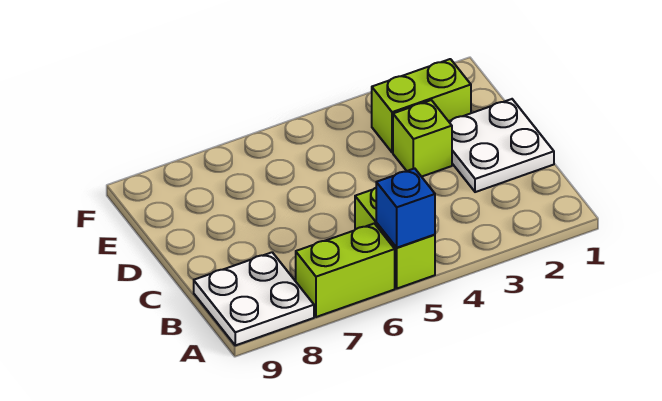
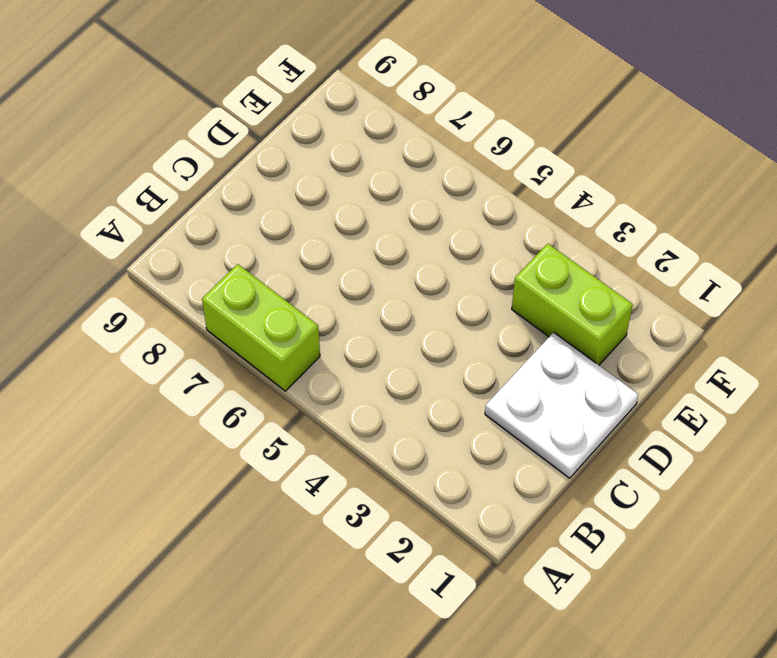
none -> lime brick A5:B5 level 1
none -> white plate A8:B9 level 1

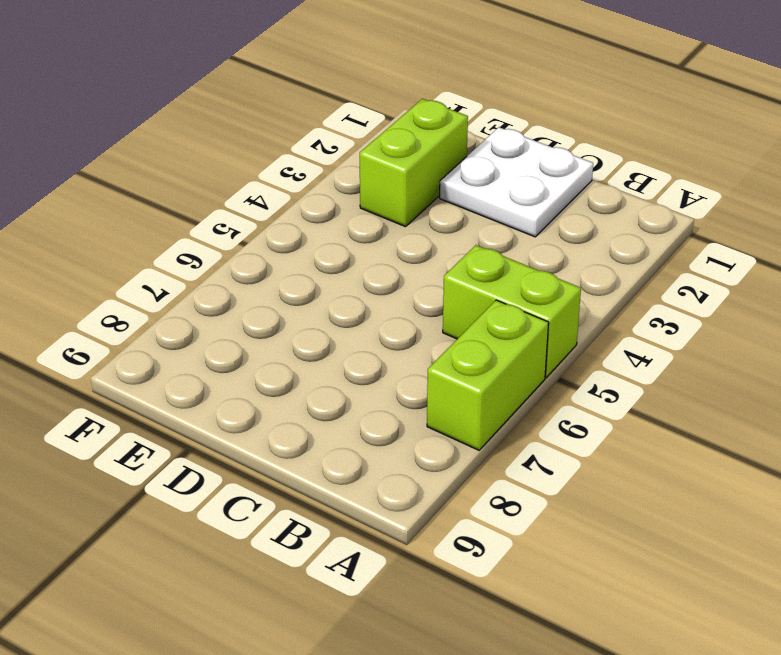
none -> white plate A8:B9 level 1
none -> lime brick D3 level 1

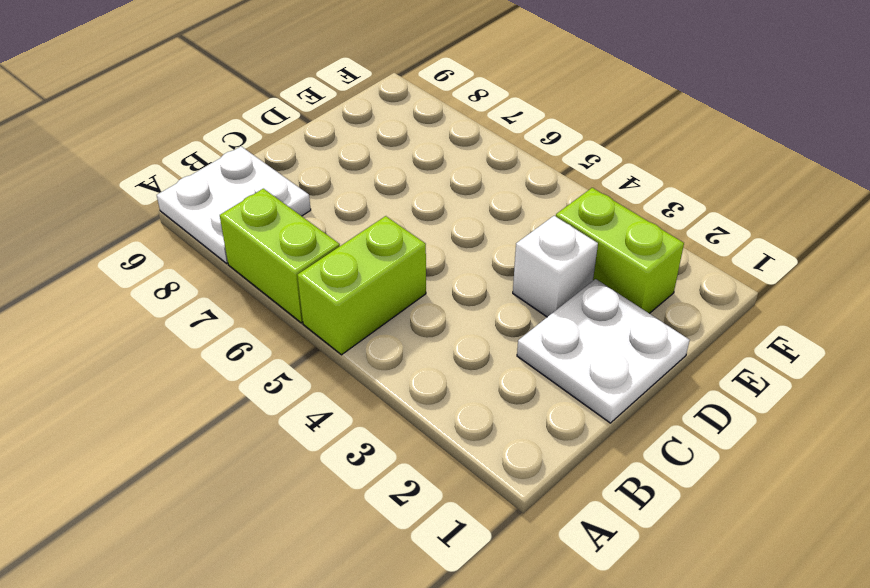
white brick D3 level 1 -> lime brick D3 level 1
none -> blue brick A5 level 2

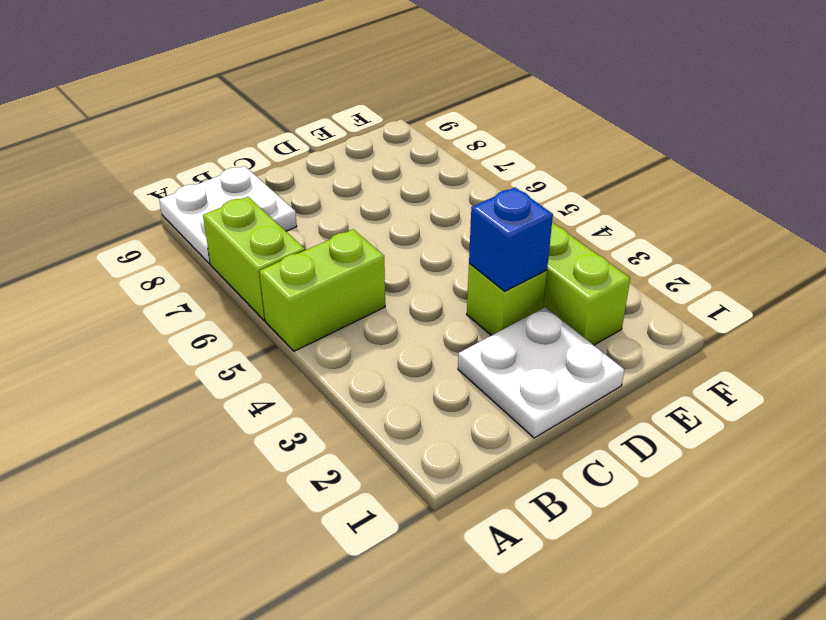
blue brick D3 level 2 -> blue brick A5 level 2

